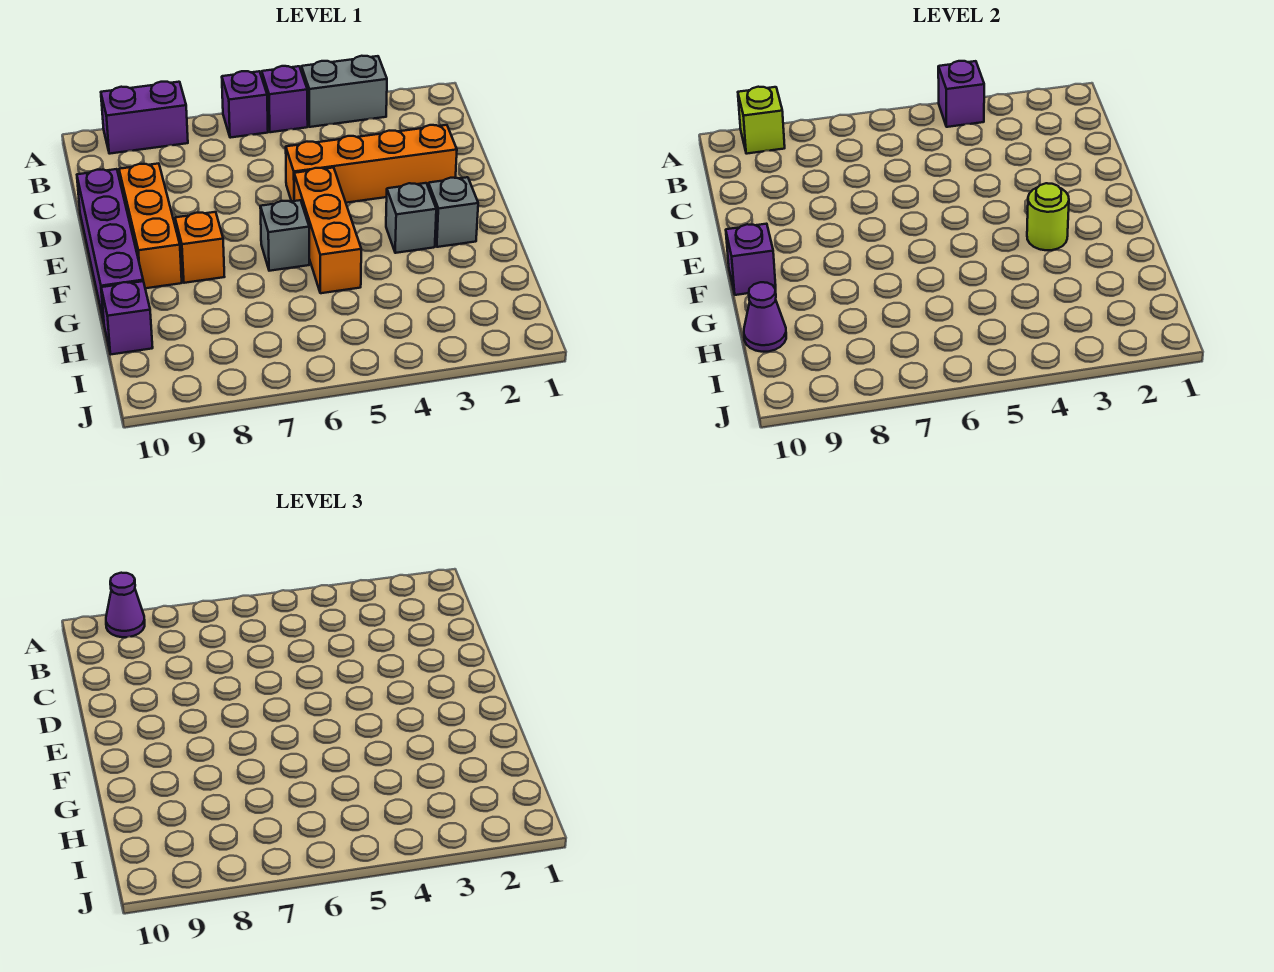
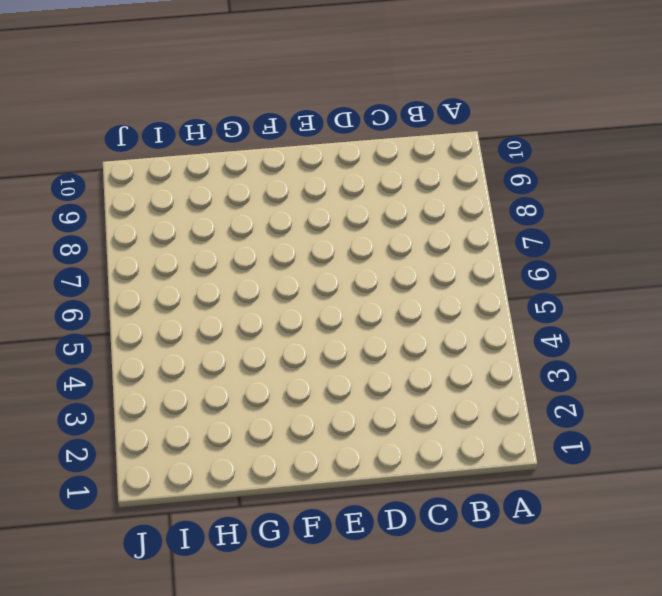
none -> grey brick A3:A4 level 1
none -> purple brick A5 level 1
none -> purple brick A6 level 1

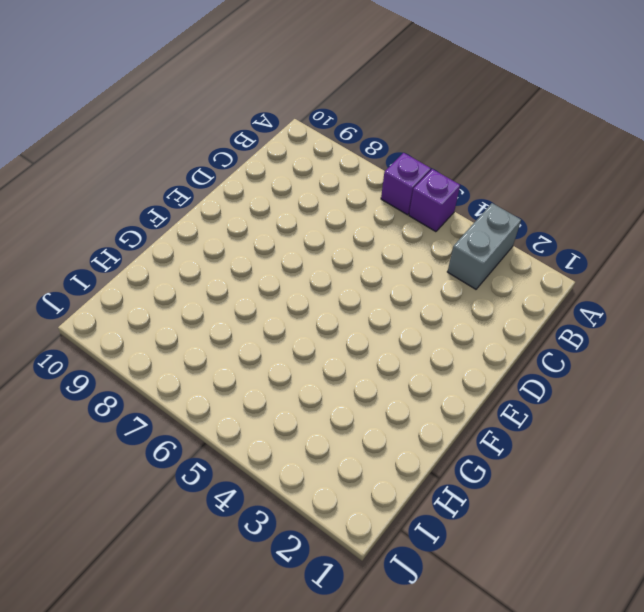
grey brick A3:B3 level 1 -> grey brick A3:A4 level 1
none -> purple brick A8:A9 level 1
none -> orange brick D2:D5 level 1
none -> orange brick D9:F9 level 1

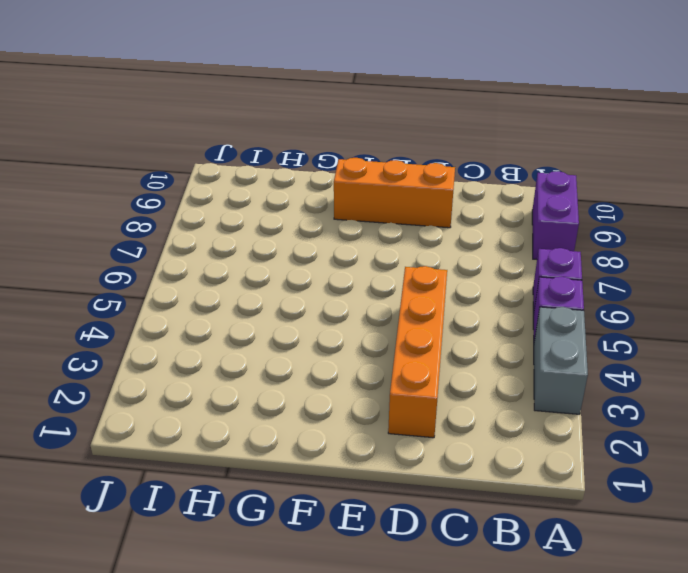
none -> purple brick D10:G10 level 1
none -> orange brick E5:G5 level 1
none -> grey brick F2 level 1

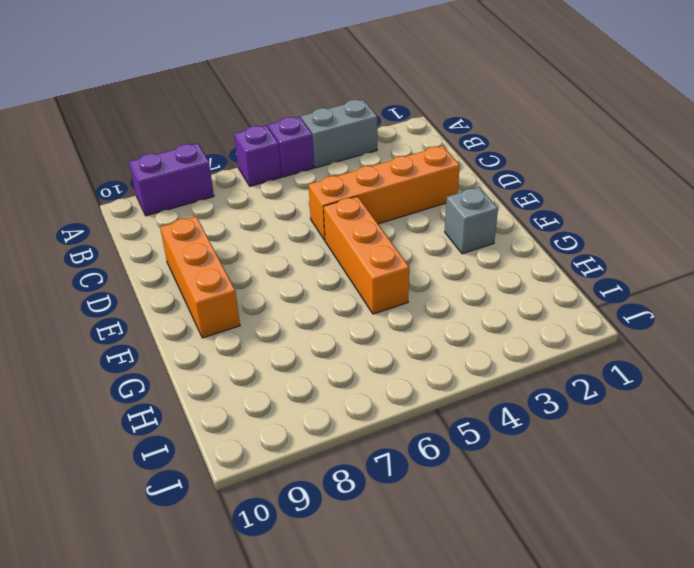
none -> purple brick D10:G10 level 1
none -> grey brick F3 level 1
none -> grey brick F6 level 1

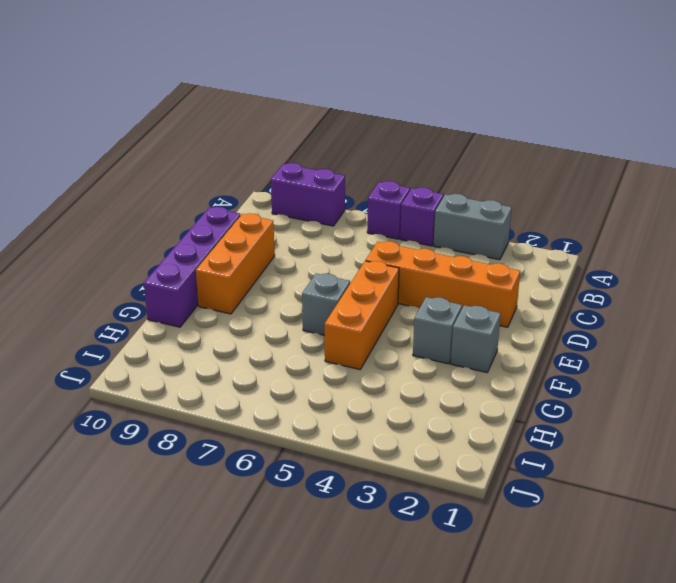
none -> orange brick F8 level 1
none -> purple brick H10 level 1
none -> purple brick A4 level 2

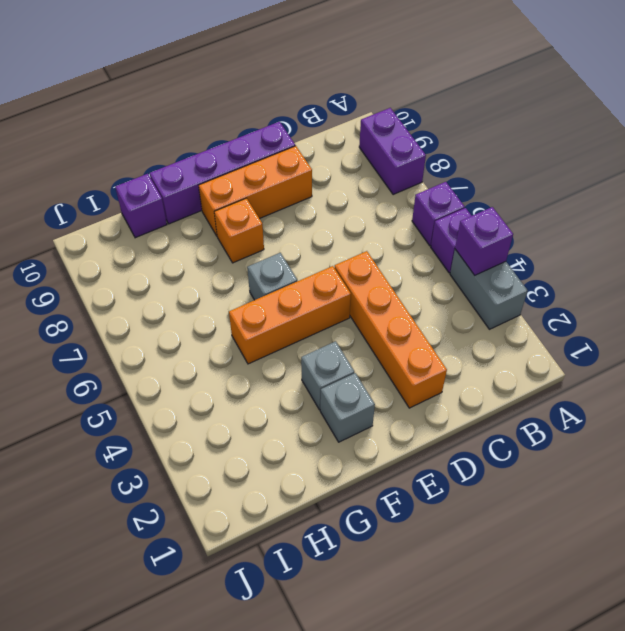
none -> lime brick A9 level 2
none -> lime round brick F3 level 2
none -> purple brick F10 level 2

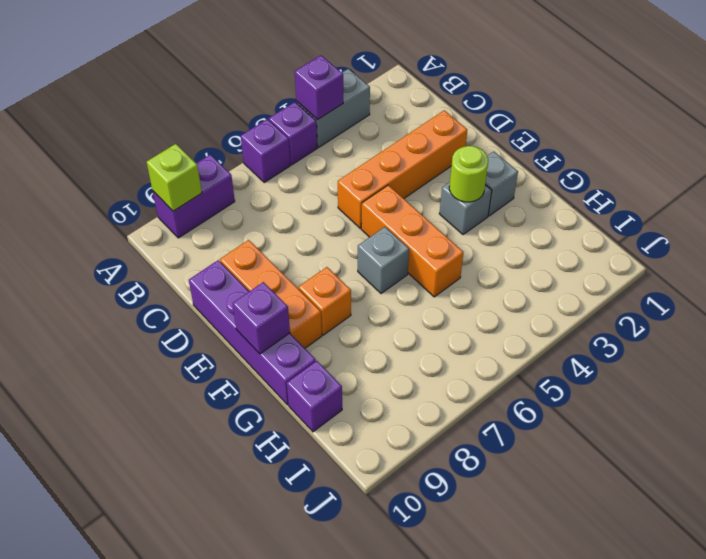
none -> purple cone H10 level 2
none -> purple cone A9 level 3

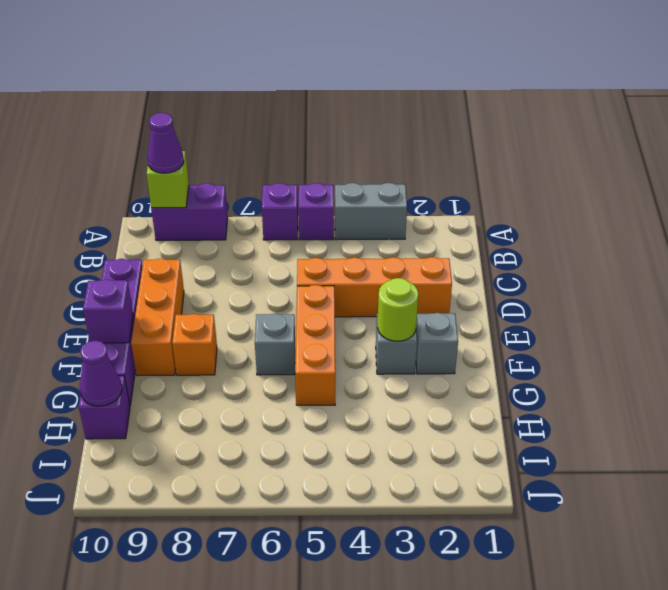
none -> purple brick A4 level 2

